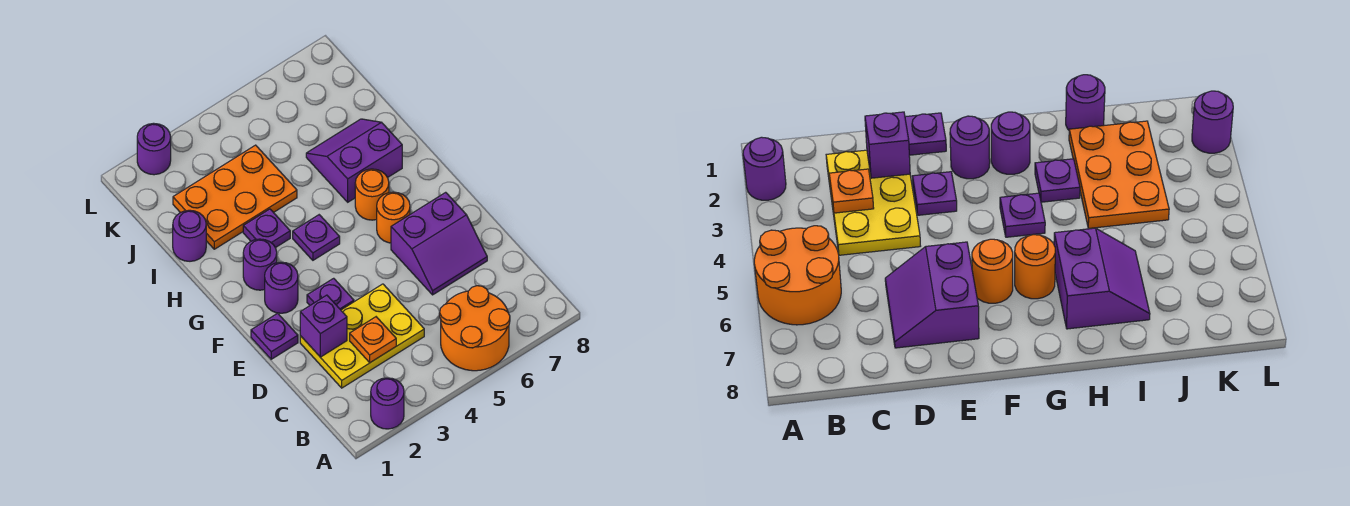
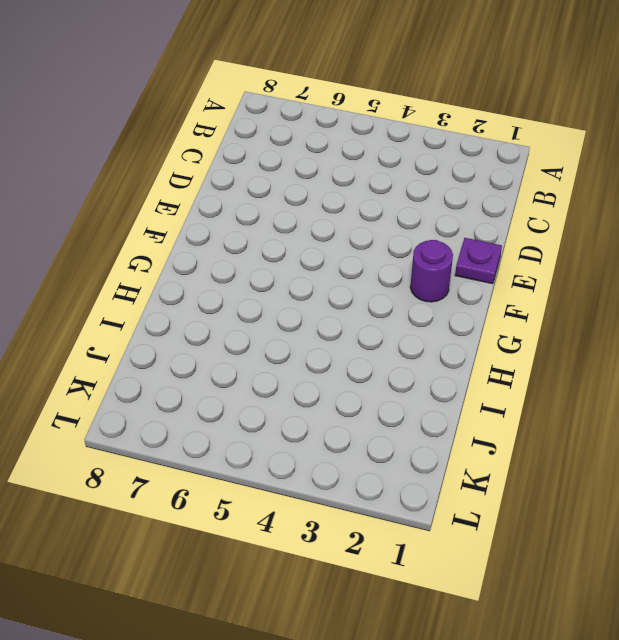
none -> purple round brick A2 level 1
none -> orange round brick A5:B6 level 1
none -> yellow plate C2:D4 level 1

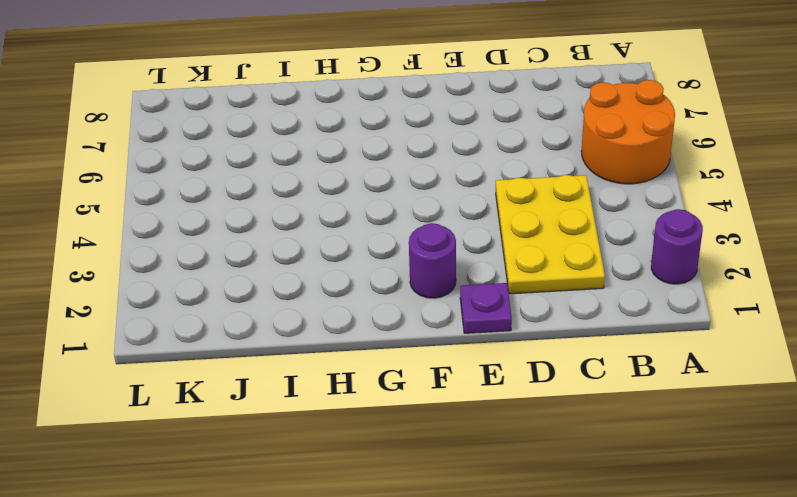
none -> purple slope D6:E7 level 1 top E
none -> purple plate E3 level 1
none -> orange round brick F6 level 1

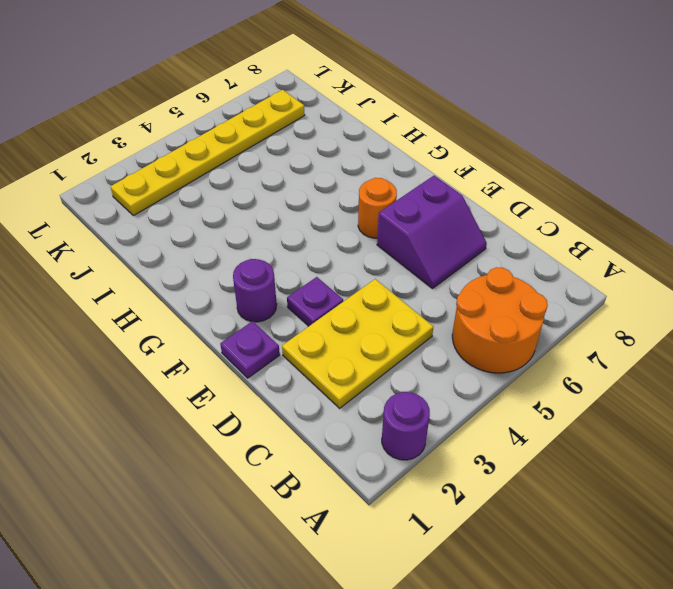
yellow plate K2:K7 level 1 -> none
none -> purple round brick G2 level 1
none -> purple plate G4 level 1
none -> orange round brick G6 level 1

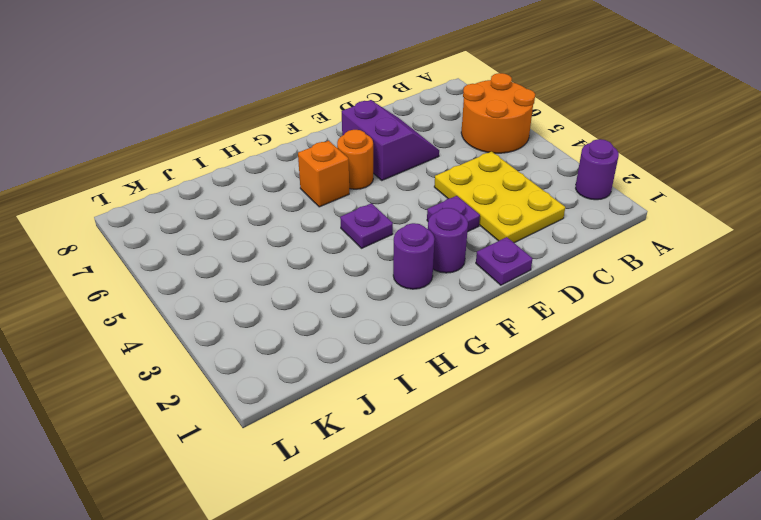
orange brick G6 level 1 -> orange round brick G6 level 1
none -> purple plate H3 level 1
none -> purple slope H6:I7 level 1 top H
none -> purple round brick I1 level 1

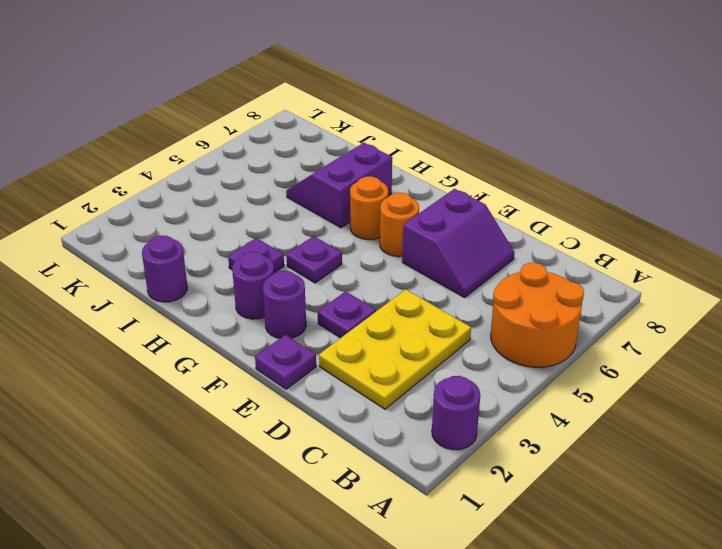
none -> orange plate I2:J4 level 1
none -> purple round brick L2 level 1
none -> orange plate C3 level 2

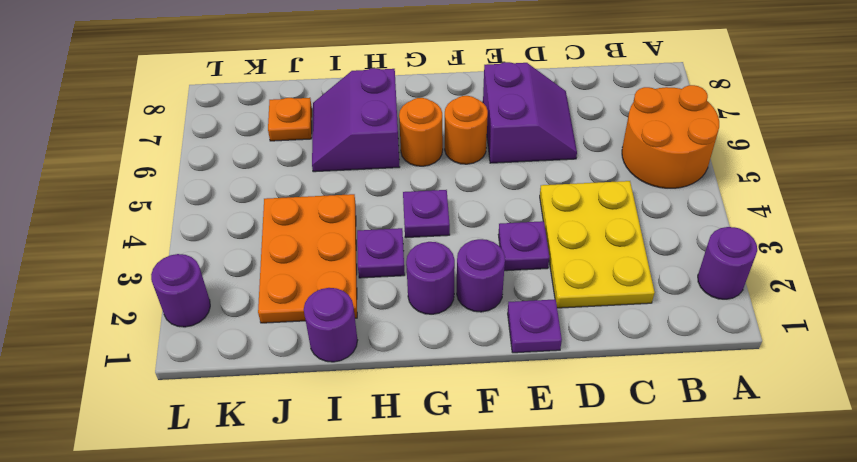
orange plate J7 level 1 -> orange plate C3 level 2
none -> purple brick D2 level 2

